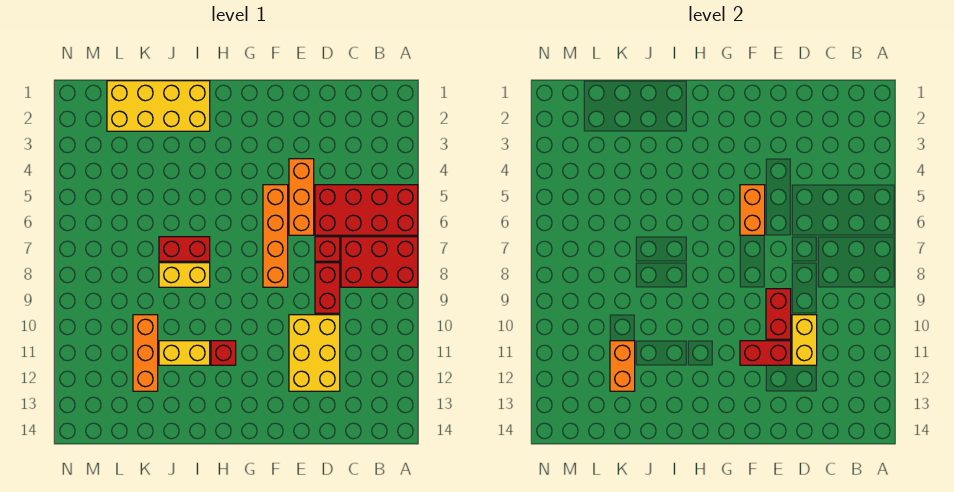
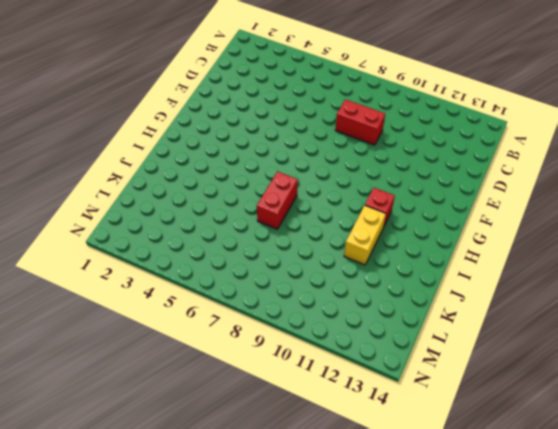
none -> red brick A5:D6 level 1
none -> red brick A7:C8 level 1
none -> red brick D7 level 1

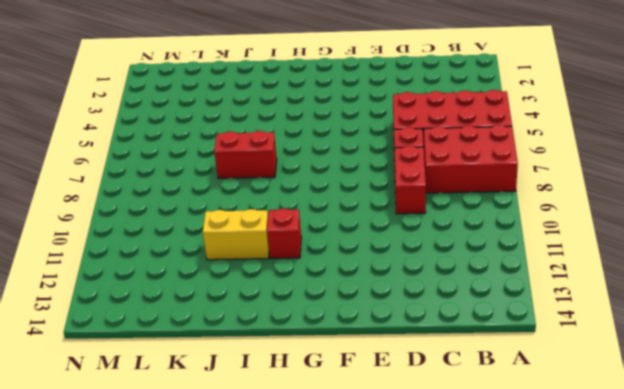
none -> yellow brick D10:E12 level 1
none -> orange brick E4:E6 level 1
none -> orange brick F5:F8 level 1

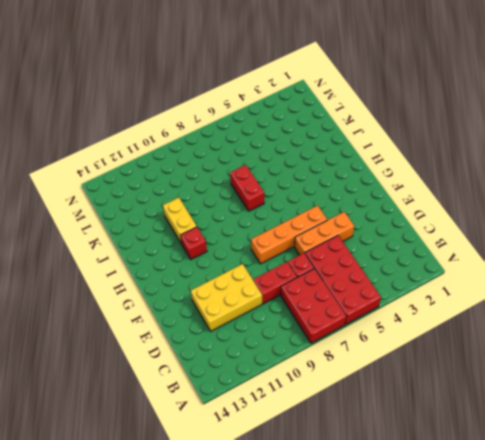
none -> yellow brick I1:L2 level 1
none -> yellow brick I8:J8 level 1
none -> orange brick K10:K12 level 1

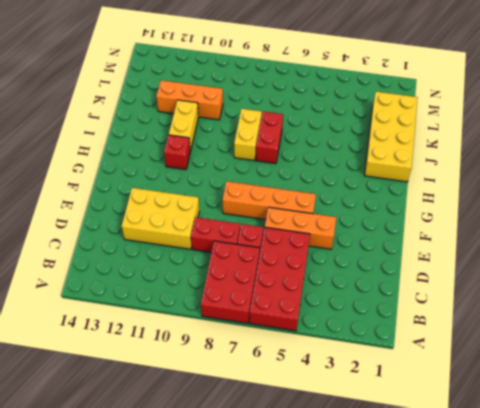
none -> yellow brick D10:D11 level 2
none -> red brick E9:E10 level 2
none -> red brick E11:F11 level 2

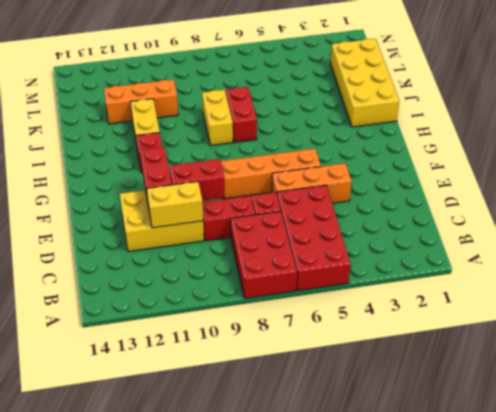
none -> orange brick F5:F6 level 2
none -> orange brick K11:K12 level 2

